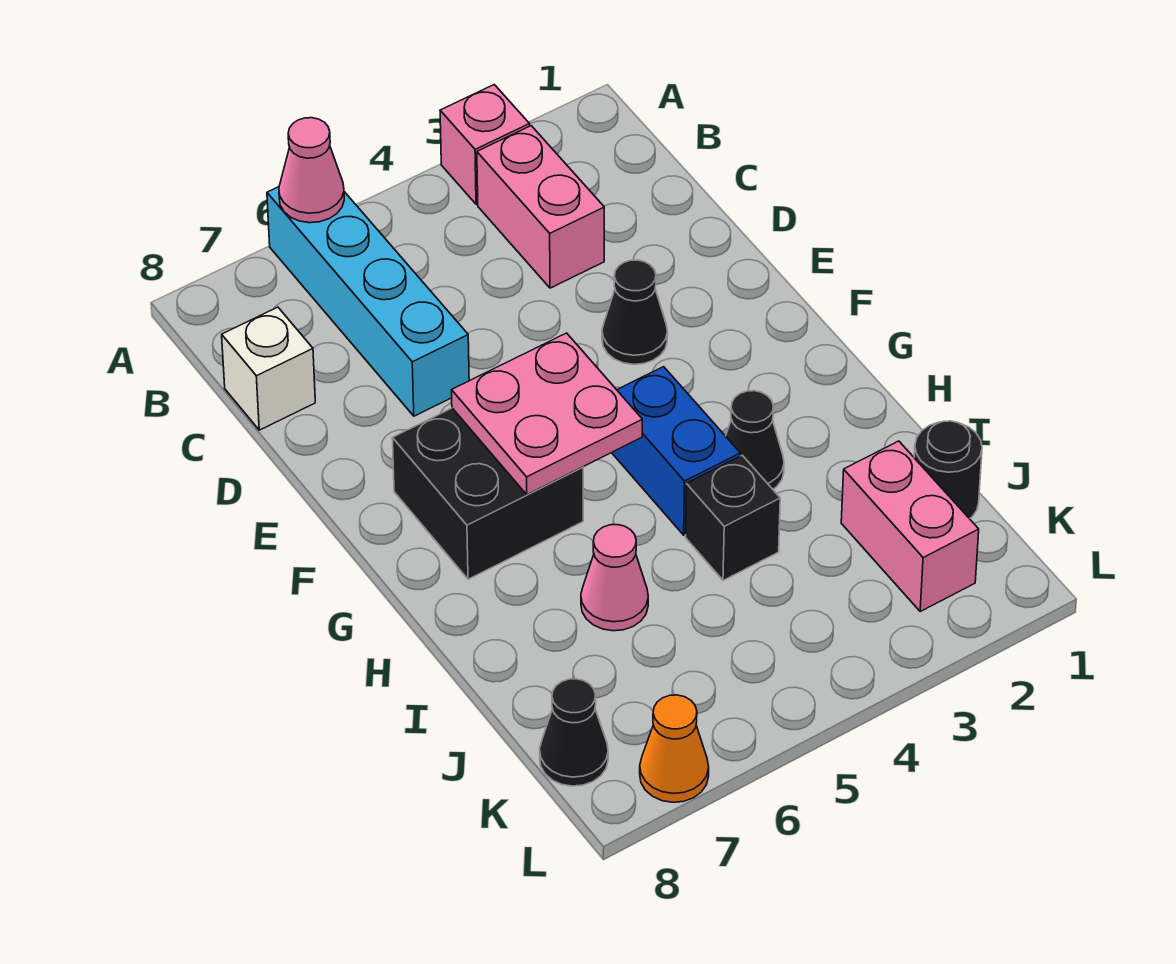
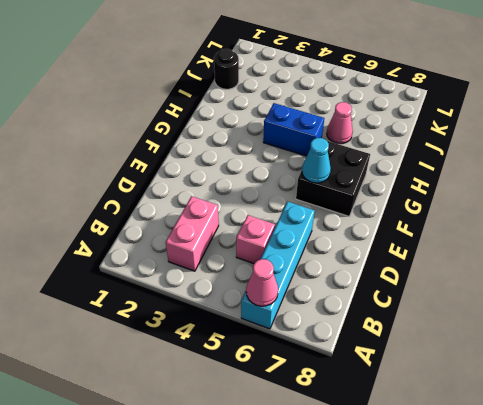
pink brick C5 level 1 -> pink brick A3 level 1
cyan cone F6 level 2 -> pink plate F5:G6 level 2
blue brick H4:H5 level 1 -> blue brick G4:H4 level 1
none -> white brick C8 level 1
none -> black cone E3 level 1
none -> black cone H3 level 1

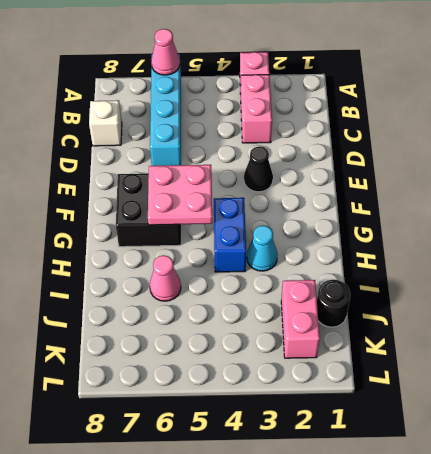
cyan cone H3 level 1 -> black cone H3 level 1
none -> black brick I4 level 1
none -> black cone K8 level 1
none -> orange cone L7 level 1

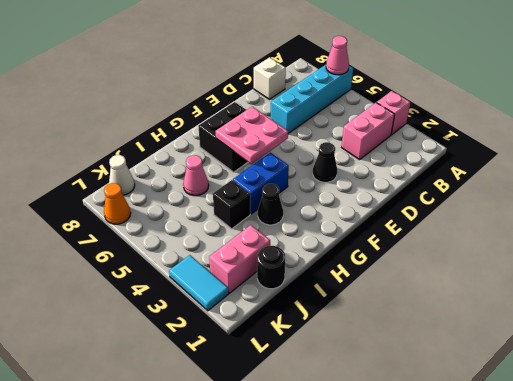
white cone K8 level 1 -> black cone K8 level 1
cyan tile L2:L3 level 1 -> none

